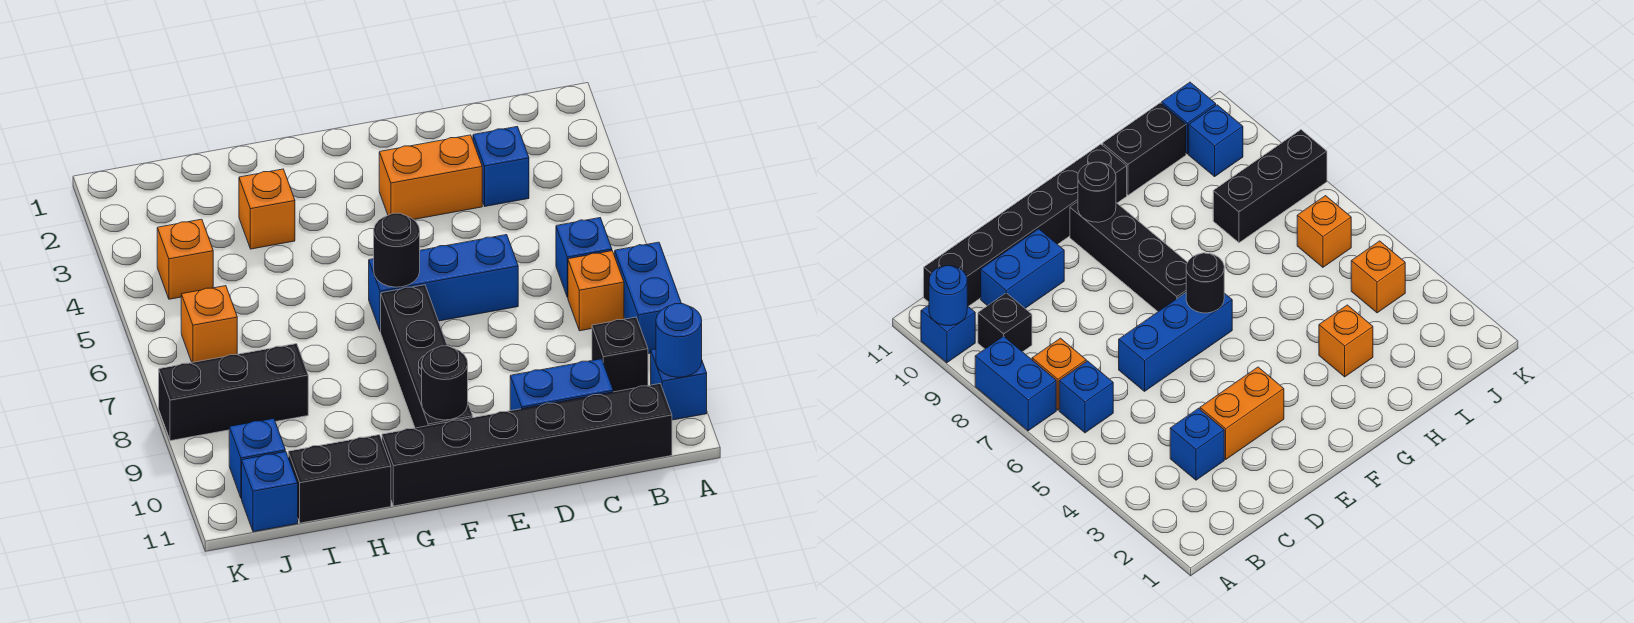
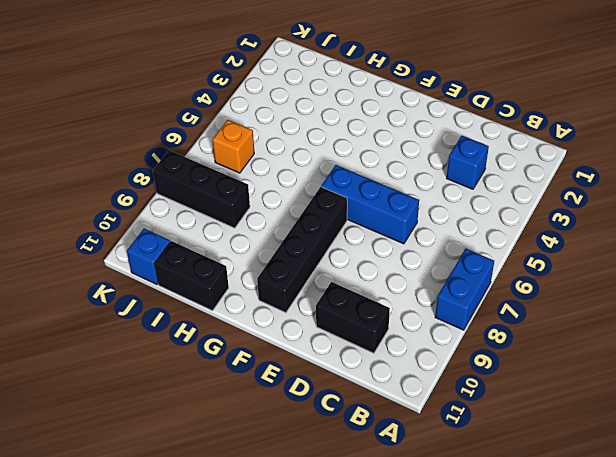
black brick C10:D10 level 1 -> blue brick C10:D10 level 1
none -> blue brick A10 level 1
none -> blue brick B6 level 1
none -> orange brick B7 level 1

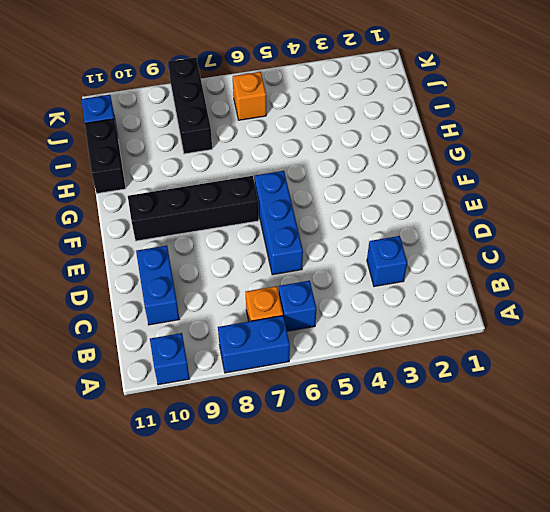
none -> black brick B9 level 1
none -> black brick B11:G11 level 1
none -> orange brick D3:E3 level 1

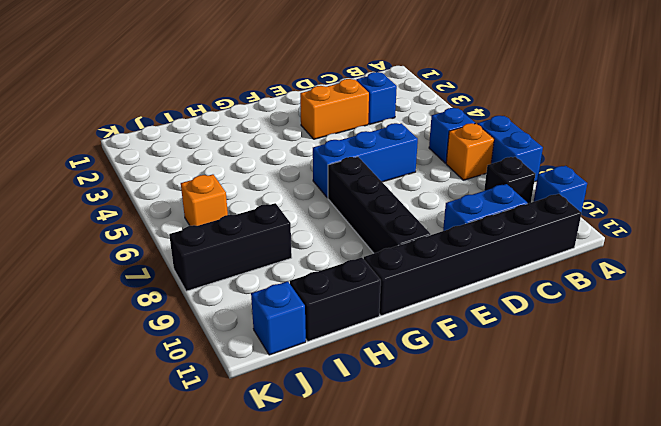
none -> orange brick H3 level 1
none -> orange brick J4 level 1
none -> blue brick J10 level 1

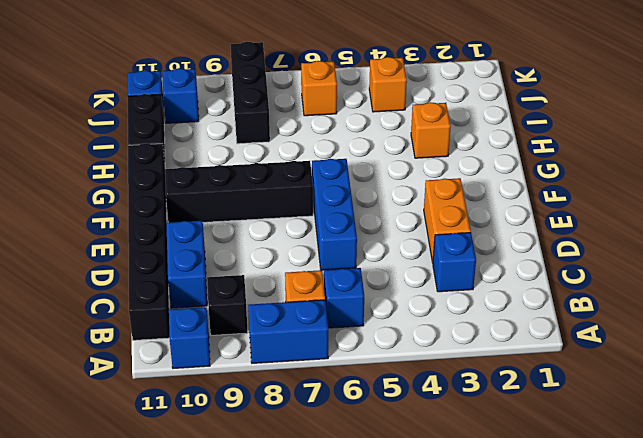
none -> blue round brick A10 level 2
none -> black round brick F6 level 2
none -> black round brick F10 level 2

